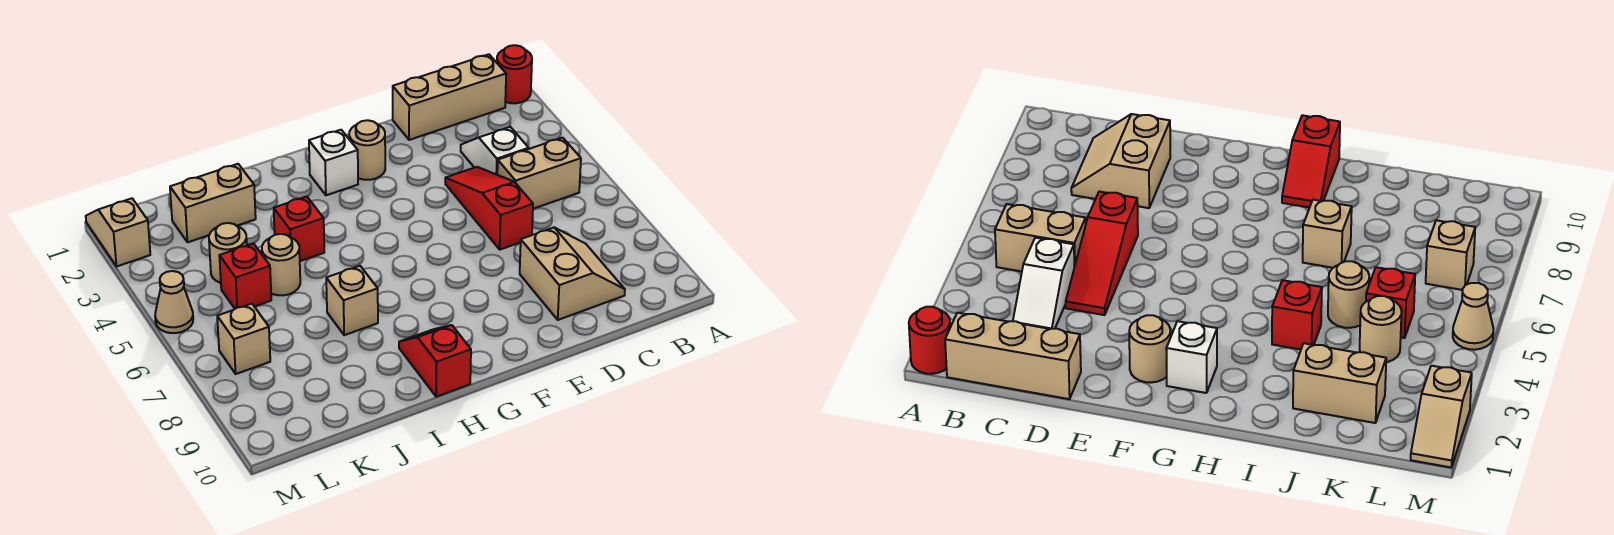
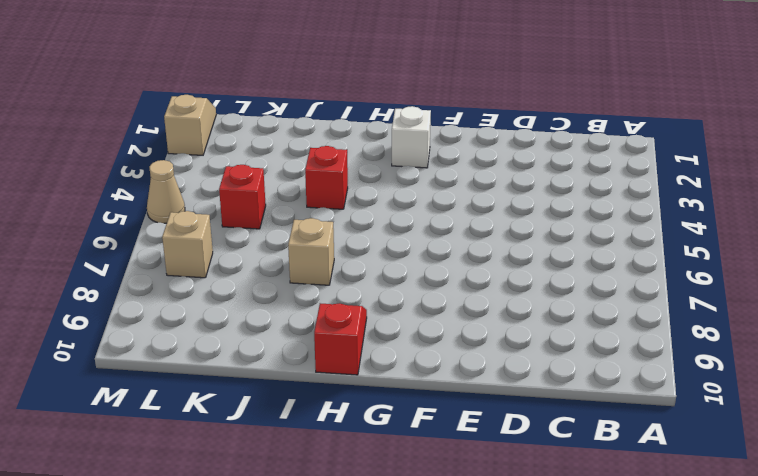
none -> red round brick A1 level 1
none -> tan brick B1:D1 level 1
none -> tan brick B5:C5 level 1

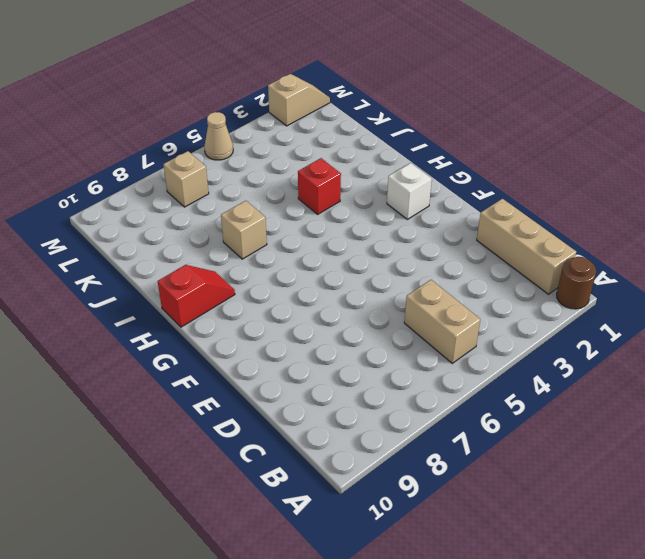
brown round brick A1 level 1 -> red round brick A1 level 1
none -> white slope C3:C4 level 1 top 4
none -> tan slope C8:D9 level 1 top D
none -> red slope D4:D6 level 1 top 6

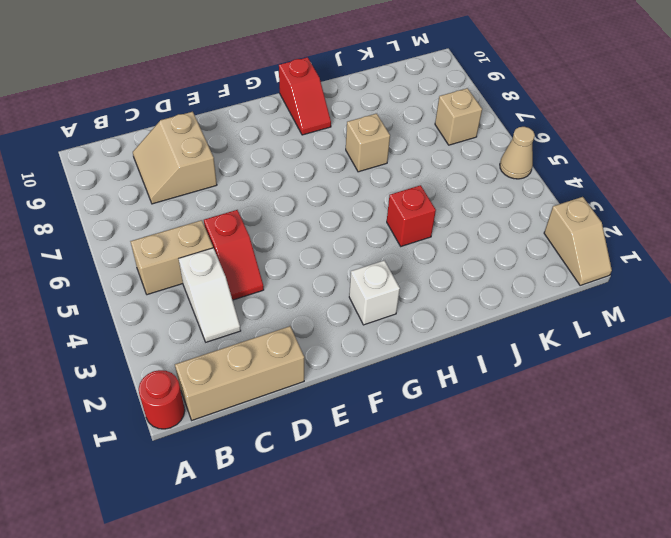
red slope D4:D5 level 1 top 5 -> red slope D4:D6 level 1 top 6
none -> tan round brick F2 level 1
none -> tan brick J2:K2 level 1
none -> tan round brick J5 level 1

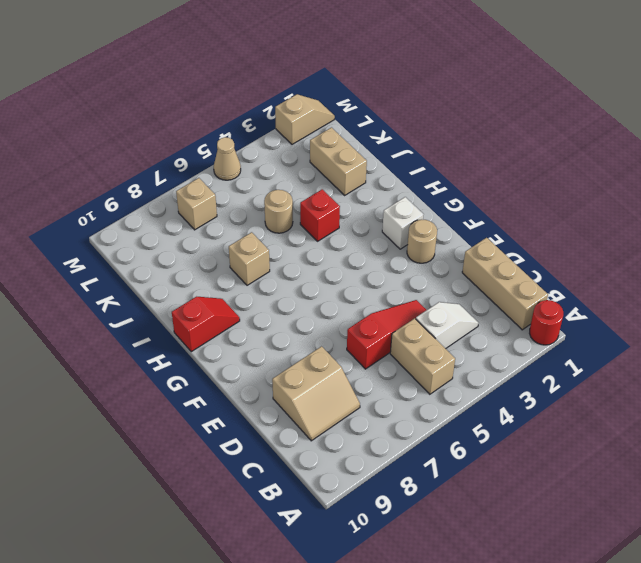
none -> tan round brick K4 level 1
none -> red brick K5 level 1

